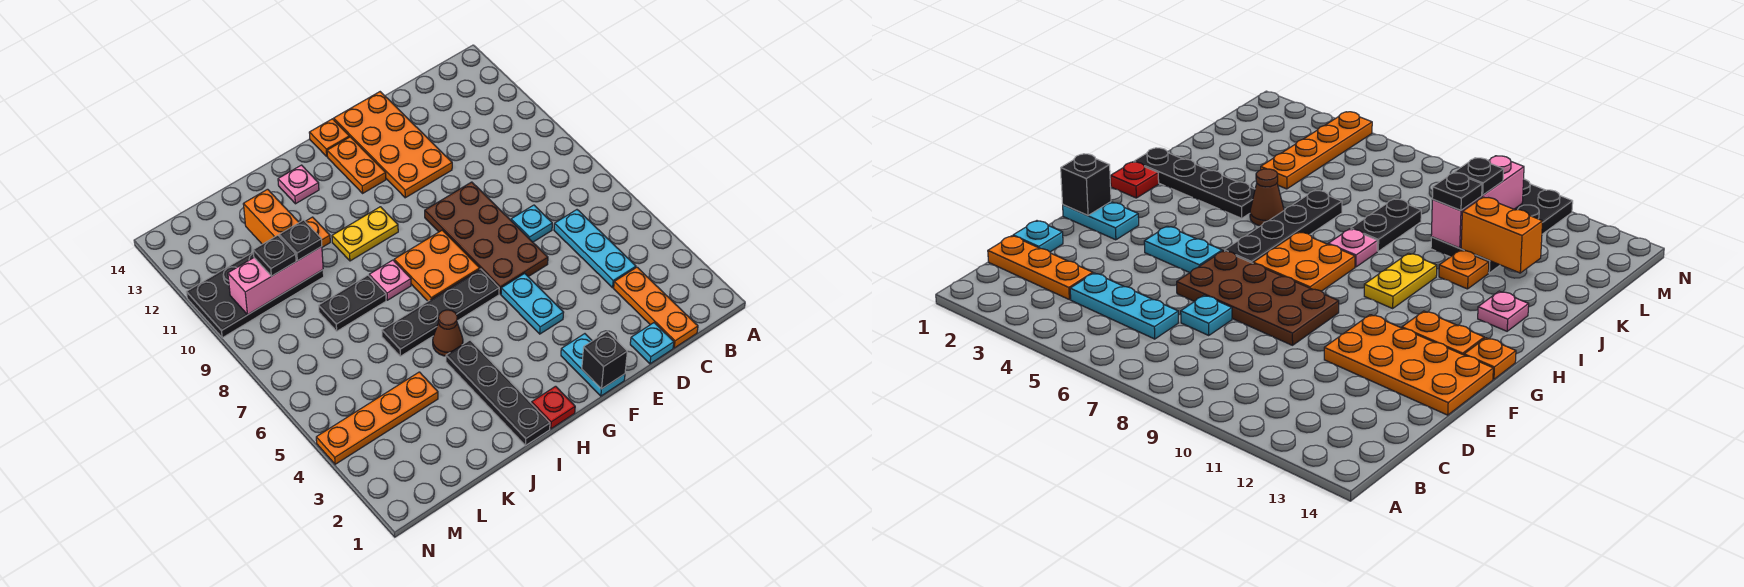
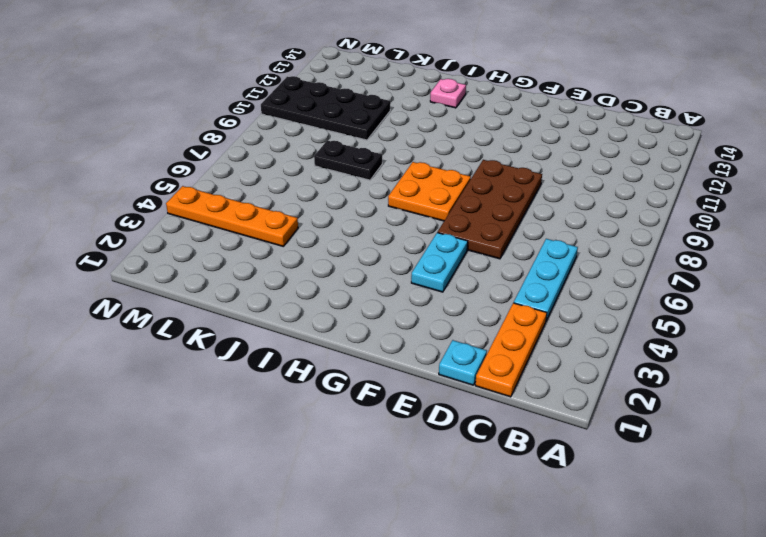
none -> cyan plate D7 level 1
none -> orange plate E11:F14 level 1
none -> cyan plate F1:F2 level 1

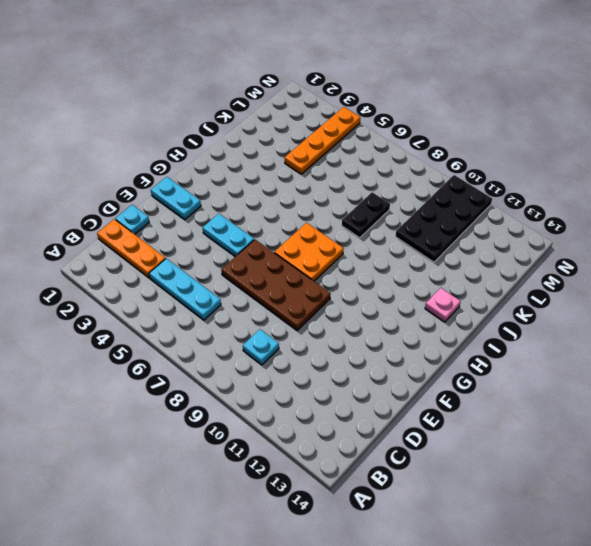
cyan plate C9 level 1 -> cyan plate D7 level 1
none -> orange plate E11:F14 level 1
none -> black plate G6:J6 level 1
none -> orange plate G12:G13 level 1

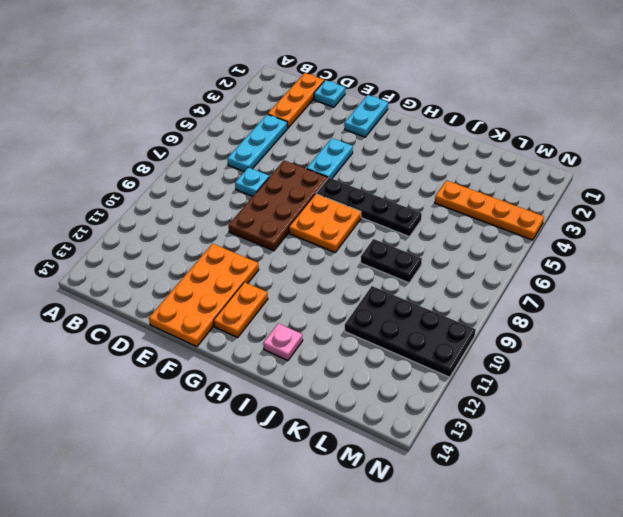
none -> orange plate G14 level 1
none -> red plate H1 level 1
none -> yellow plate H10:I10 level 1

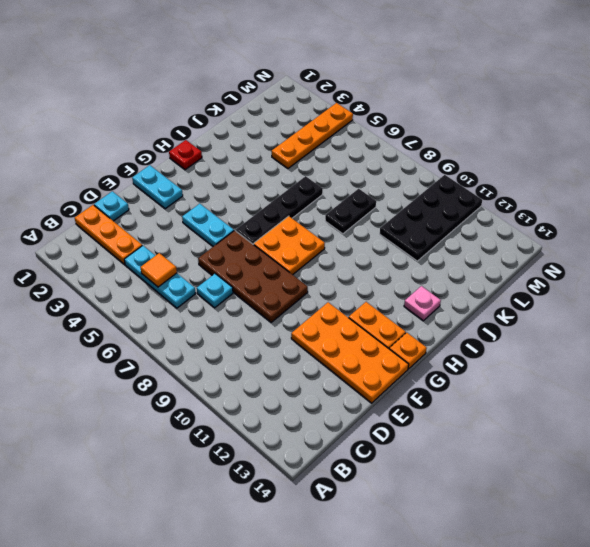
orange tile C5 level 2 -> none
none -> yellow plate H10:I10 level 1
none -> black plate I1:I4 level 1
none -> brown cone I5 level 1

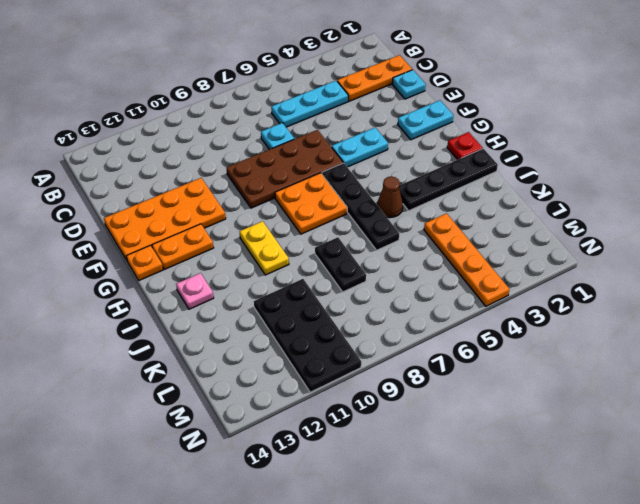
none -> pink plate I8 level 1
none -> orange plate J11 level 1
none -> black brick F1 level 2

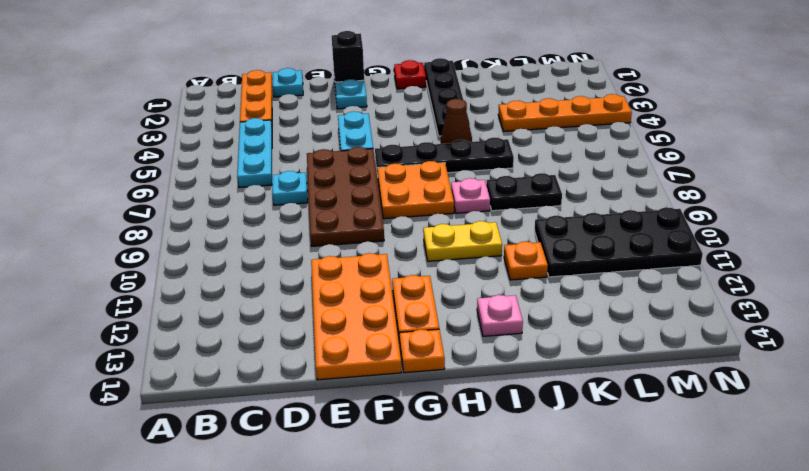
none -> pink brick K10:M10 level 2
none -> orange brick K11:K12 level 2
none -> black plate K10 level 3

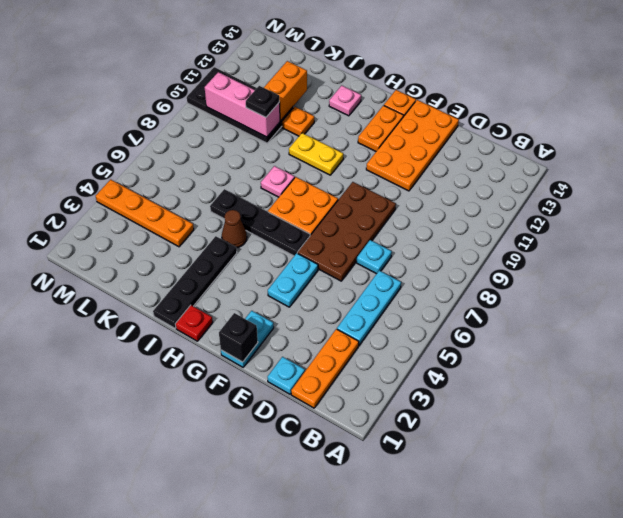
none -> black plate J8:K8 level 1
none -> black plate L10 level 3

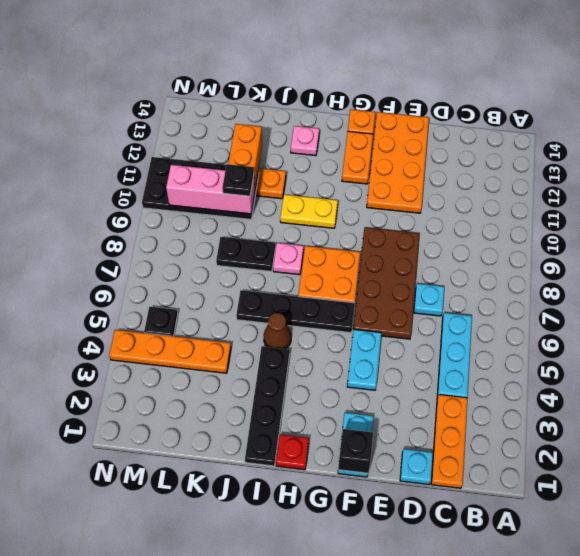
black plate M5 level 1 -> black plate L10 level 3

